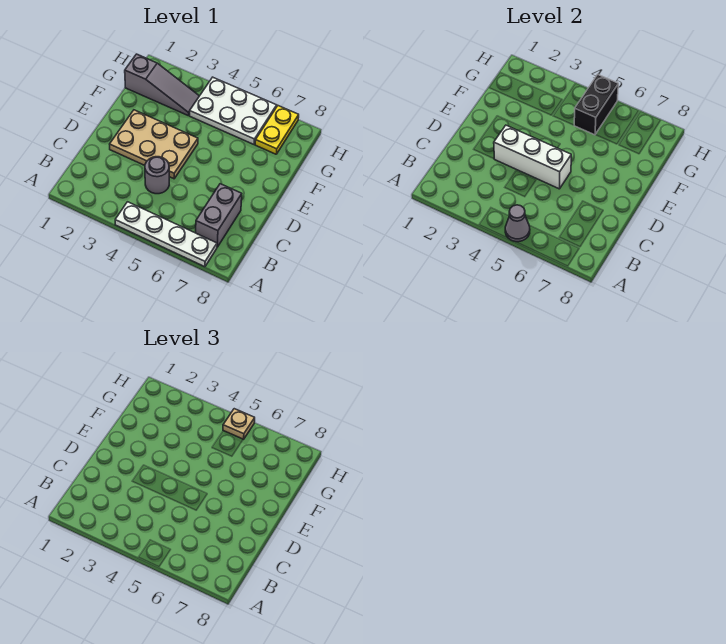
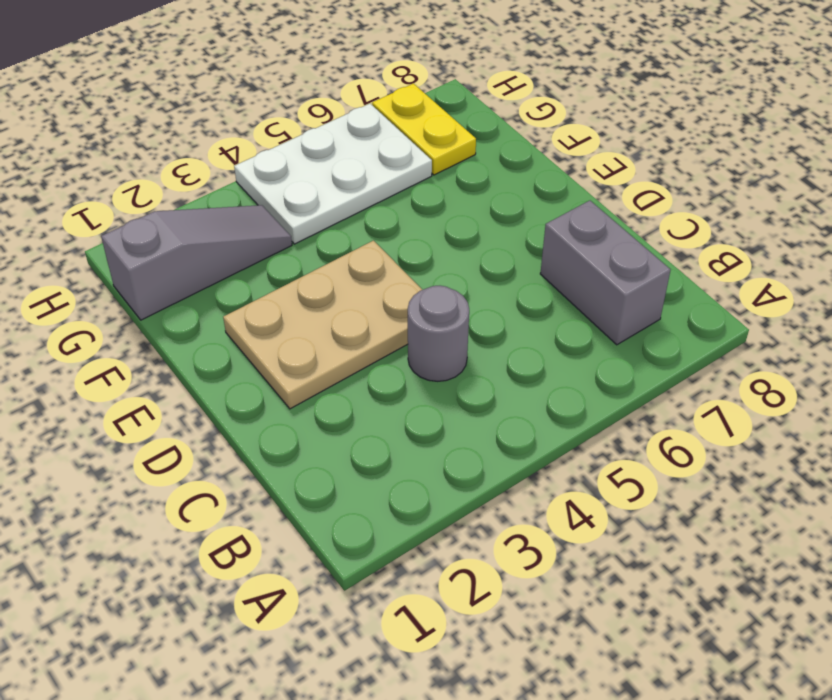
none -> white plate A4:A7 level 1
none -> grey cone A5 level 2

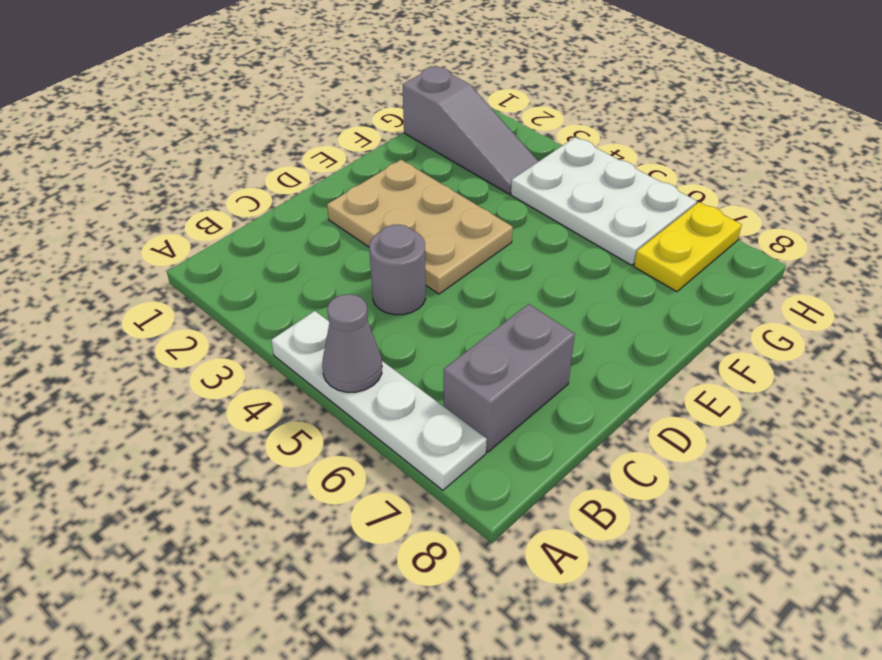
none -> white brick D3:D5 level 2
none -> black brick G5:H5 level 2

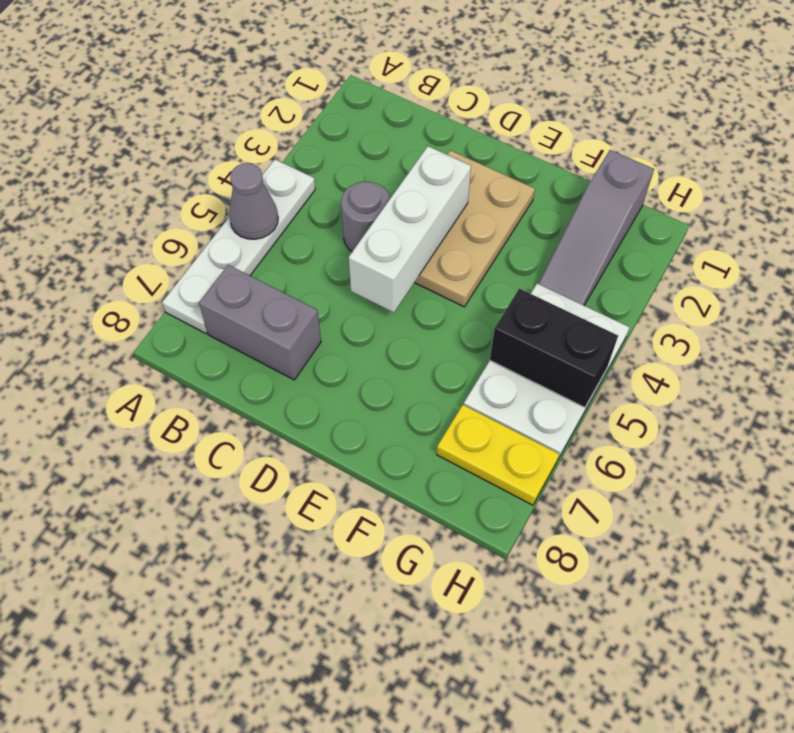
none -> tan plate H5 level 3

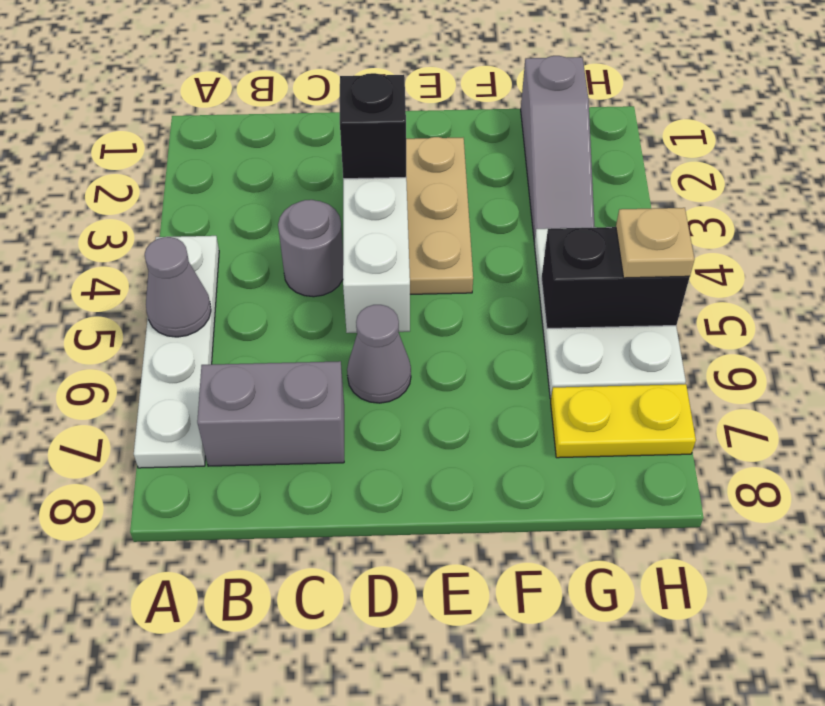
black brick D3 level 3 -> none
grey cone D6 level 1 -> none

